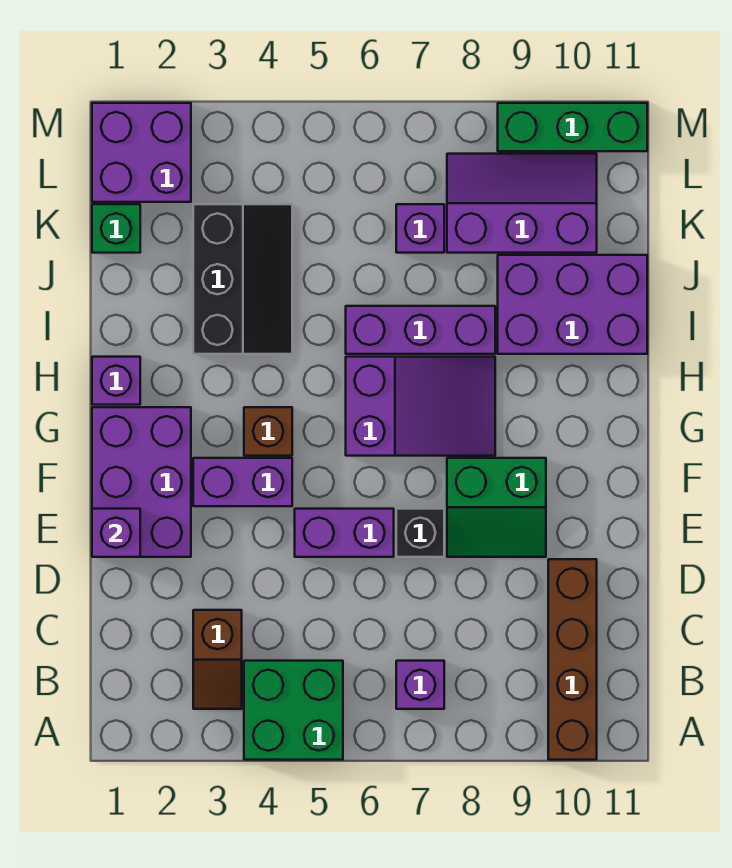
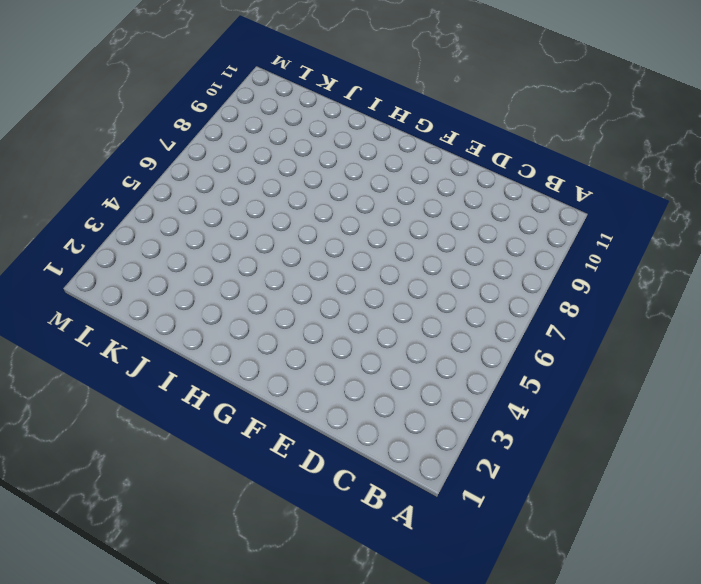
none -> green brick A4:B5 level 1
none -> brown brick A10:D10 level 1
none -> brown slope B3:C3 level 1 top C

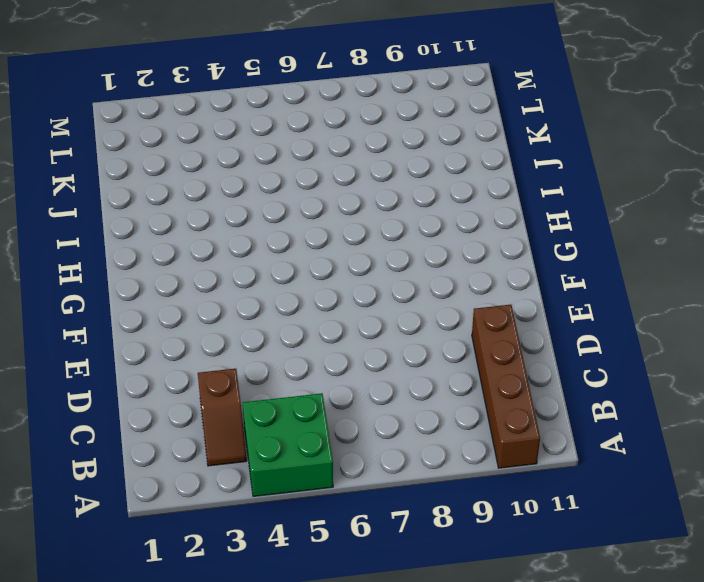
none -> purple brick B7 level 1
none -> purple brick E1:G2 level 1
none -> purple brick E5:E6 level 1

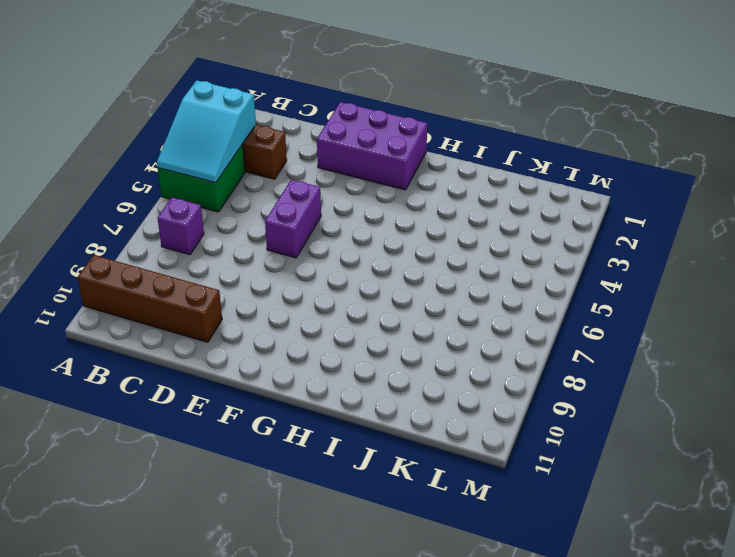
cyan slope A3:B5 level 2 top 3 -> none
none -> black brick E7 level 1
none -> green slope E8:F9 level 1 top F
none -> purple brick F3:F4 level 1

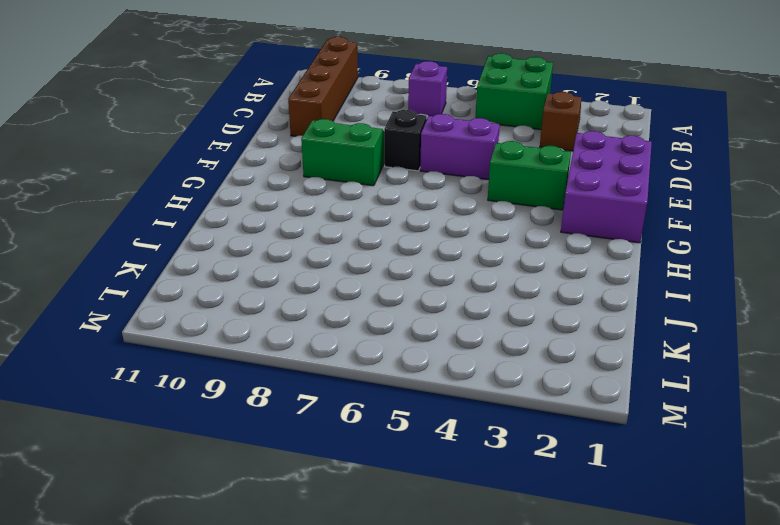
green brick F3:F4 level 1 -> purple brick F3:F4 level 1
none -> brown brick G4 level 1
none -> purple slope G6:H8 level 1 top 6
none -> purple brick H1 level 1

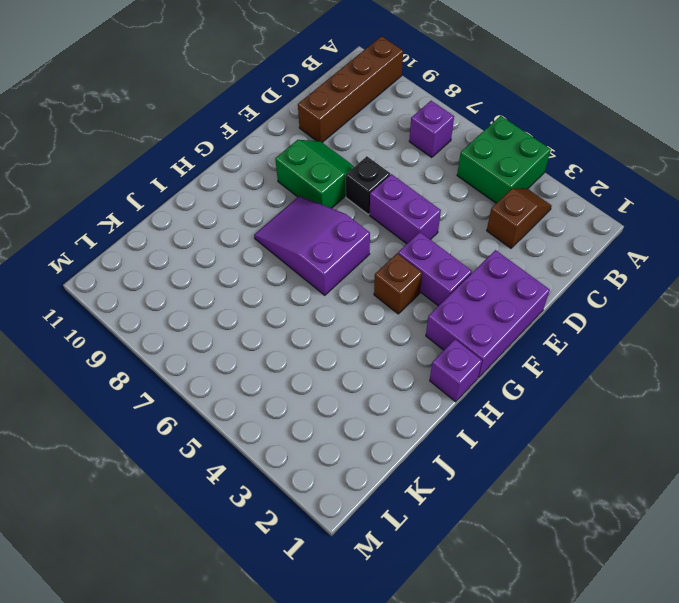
none -> black slope I3:K4 level 1 top 3
none -> purple brick I6:I8 level 1
none -> purple brick I9:J11 level 1

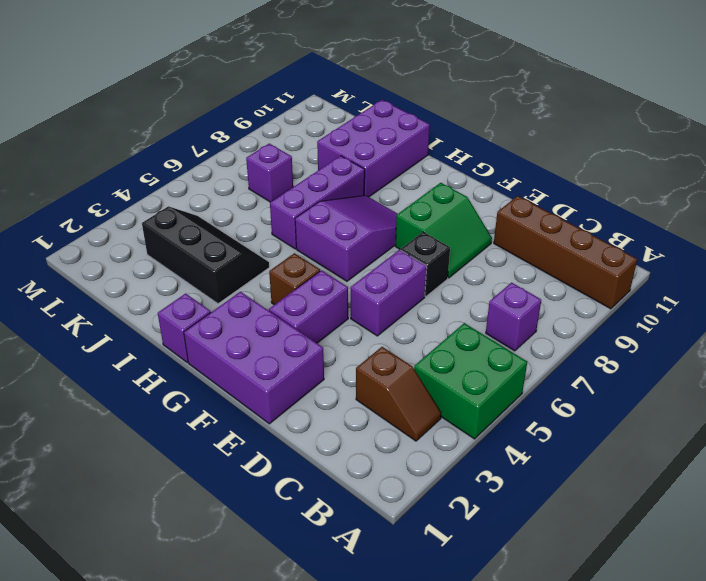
none -> green brick K1 level 1
none -> purple slope K8:L10 level 1 top K
none -> purple brick L1:M2 level 1

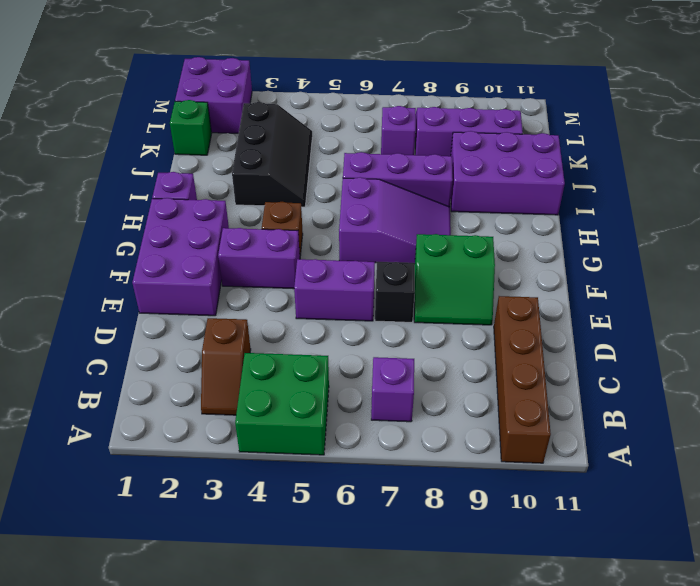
none -> green brick M9:M11 level 1
none -> purple brick E1 level 2

